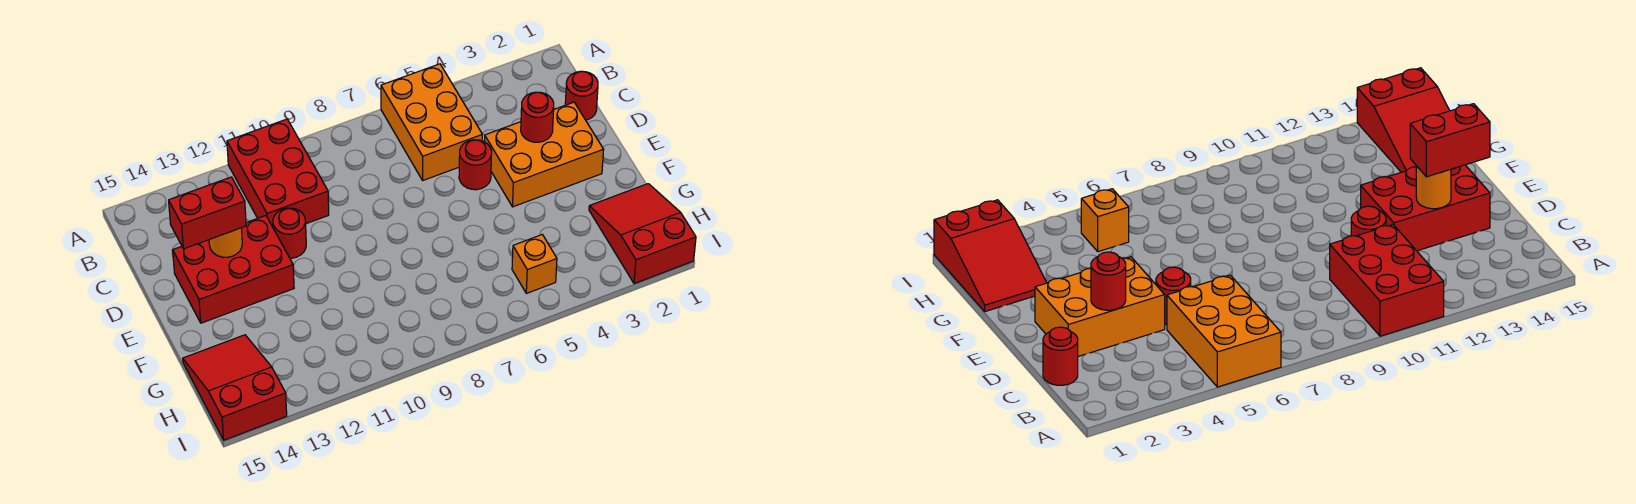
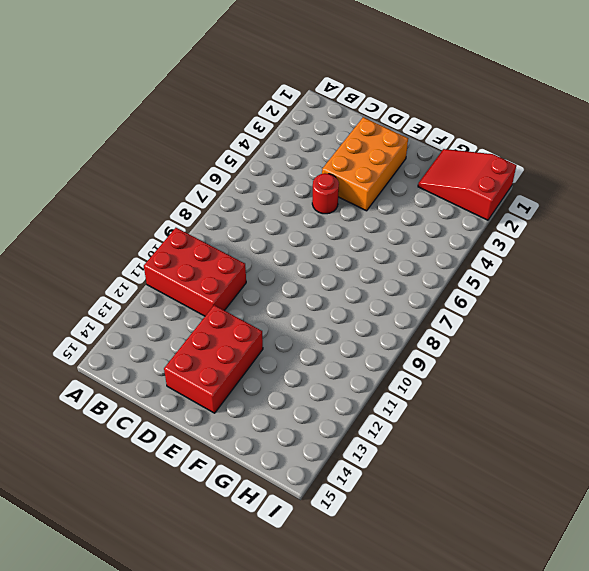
none -> orange brick A5:C6 level 1
none -> red round brick C1 level 1
none -> red round brick D11 level 1

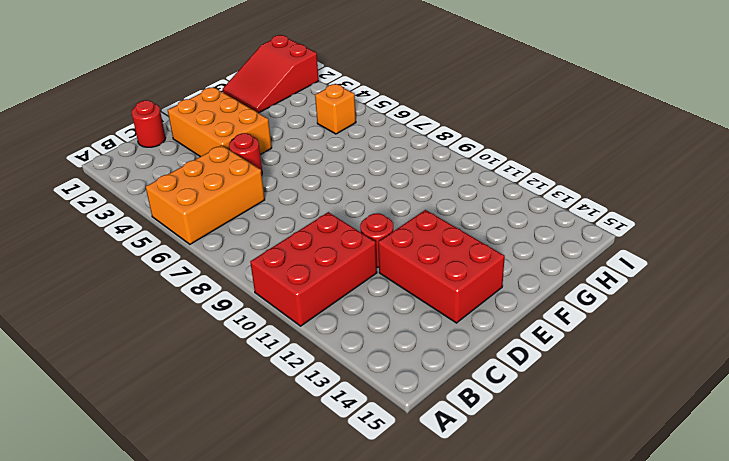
none -> red slope G14:I15 level 1 top I
none -> red round brick D3 level 2
none -> orange round brick D13 level 2

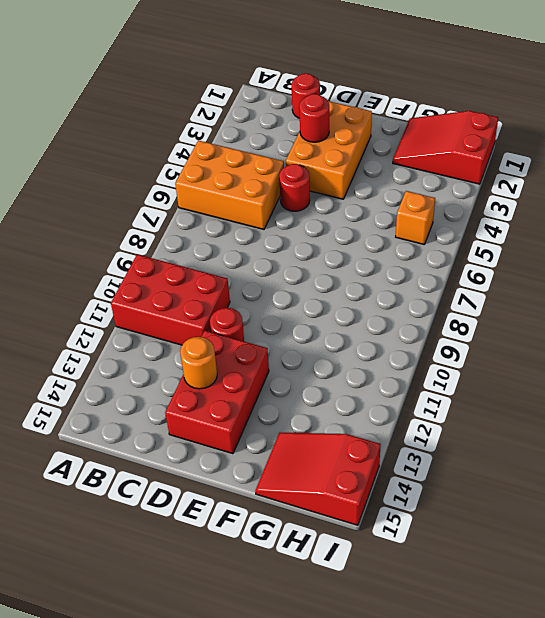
none -> red brick D13:D14 level 3

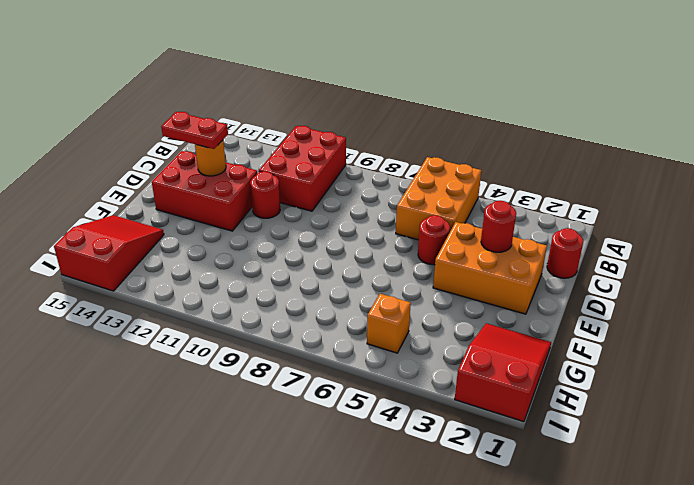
red plate D13:D14 level 3 -> red brick D13:D14 level 3

